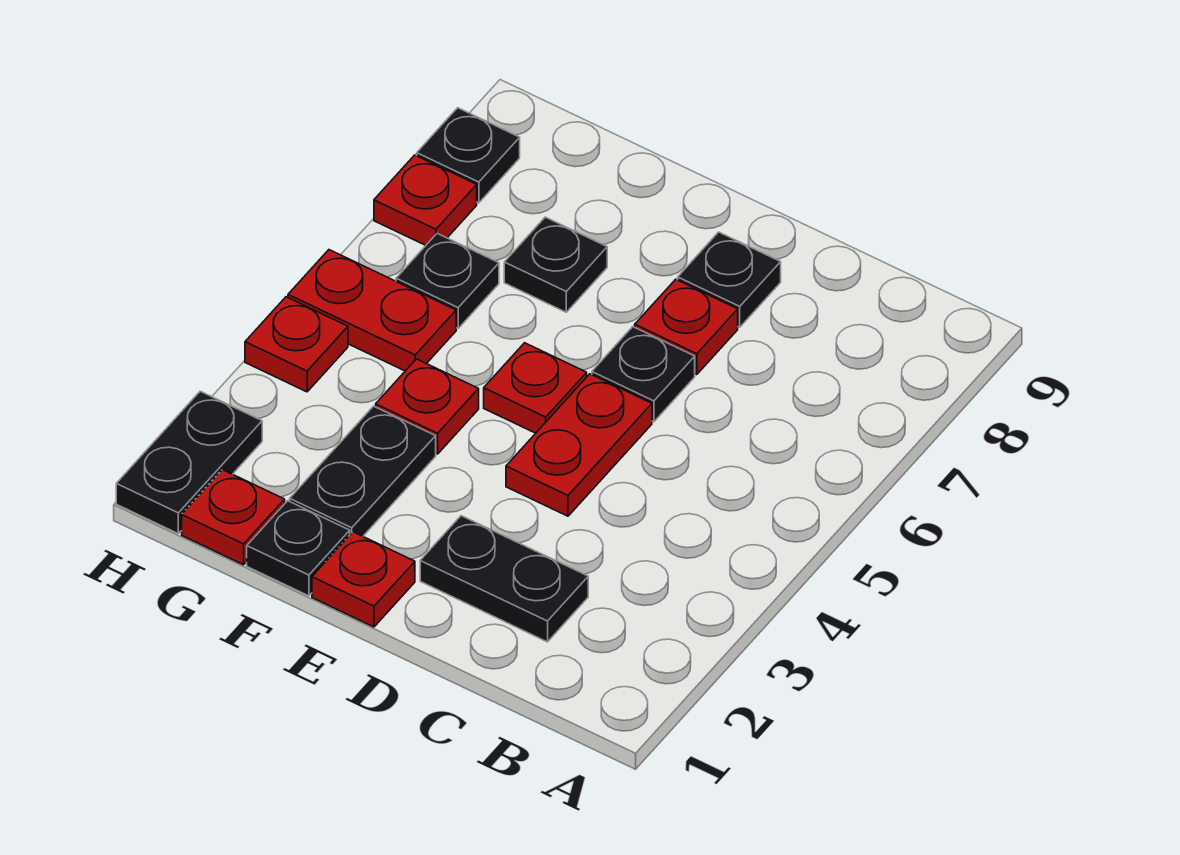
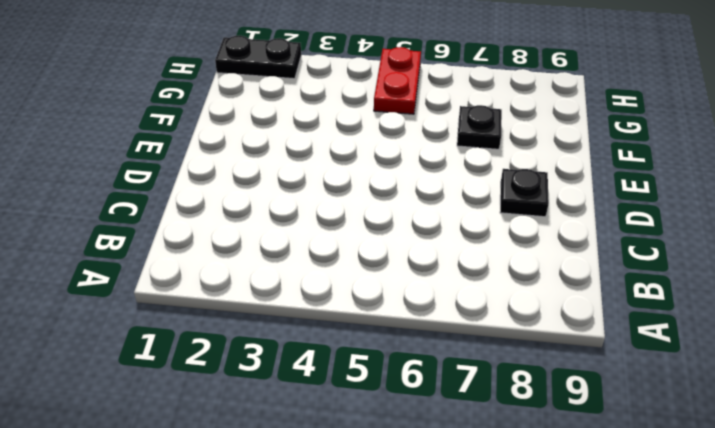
none -> black plate C2:D2 level 1
none -> red plate D4:D5 level 1
none -> black plate D6 level 1

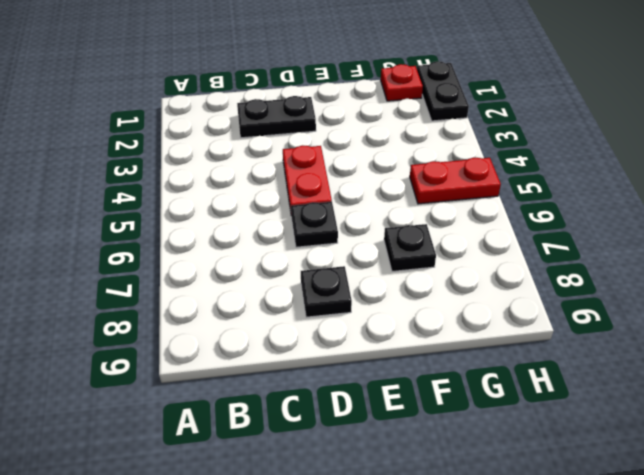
none -> red plate D7 level 1
none -> red plate E1 level 1
none -> red plate E5 level 1

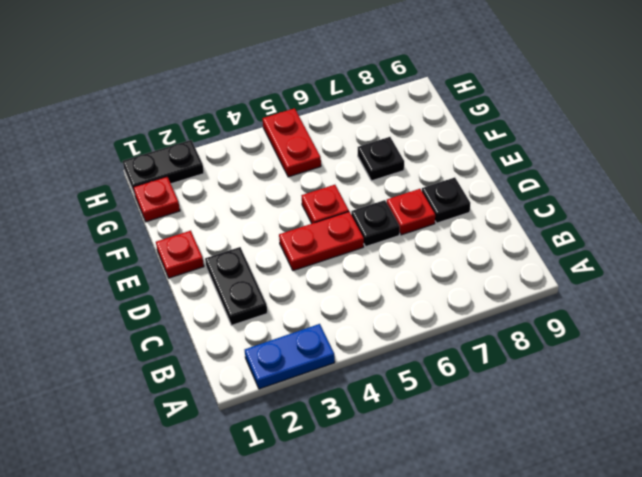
blue plate A2:A3 level 1 -> none
none -> black plate F1 level 1
none -> black plate F2:F3 level 1
none -> red plate F4 level 1

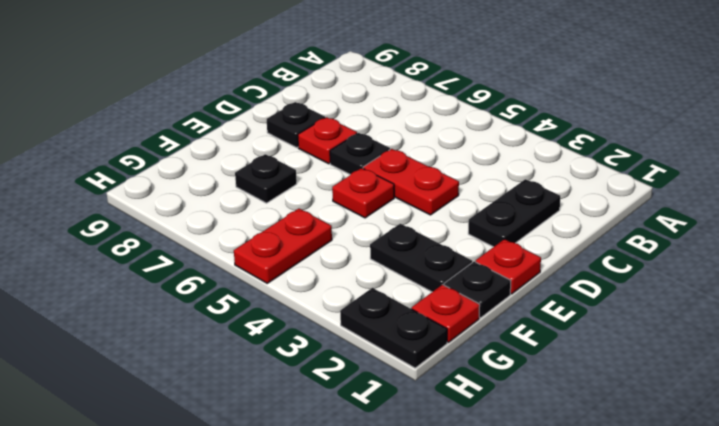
none -> red plate F4 level 1
none -> black plate G6 level 1
none -> red plate H4 level 1

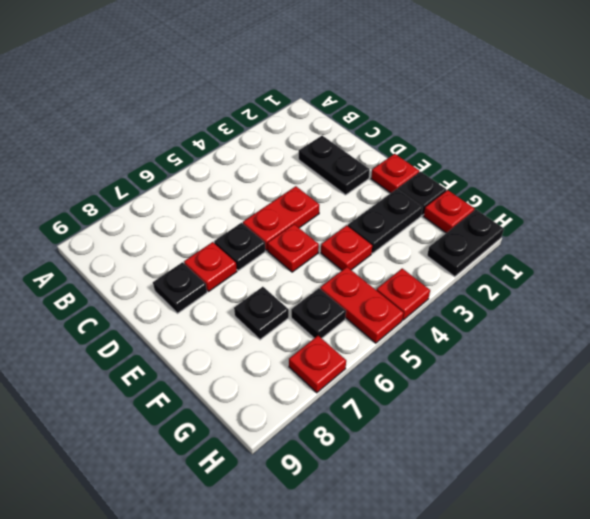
none -> black plate H8 level 1

